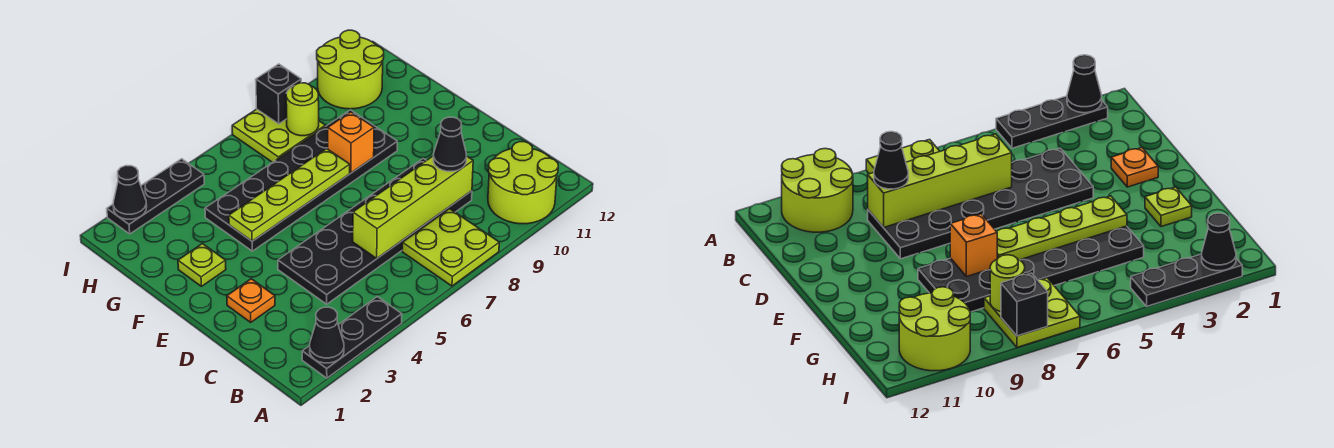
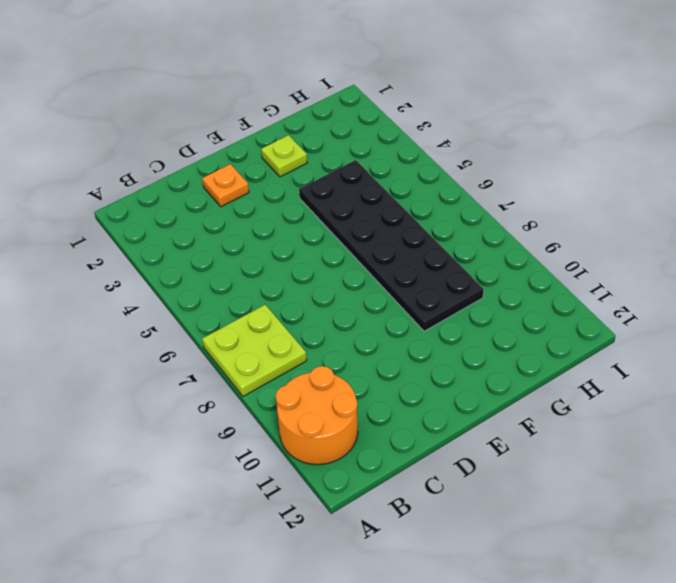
orange round brick A10:B11 level 1 -> lime round brick A10:B11 level 1
none -> black plate A2:A4 level 1
none -> black plate C4:D9 level 1
none -> lime plate H7:I8 level 1

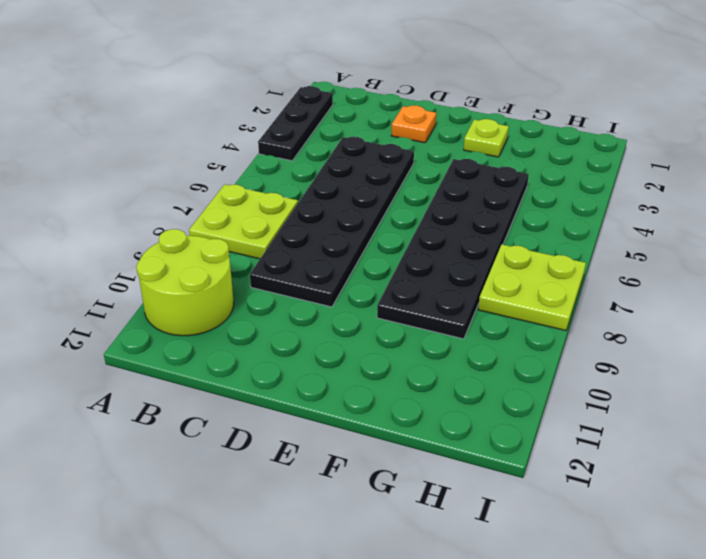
none -> lime round brick H10:I11 level 1
none -> black plate I2:I4 level 1
none -> black cone A2 level 2

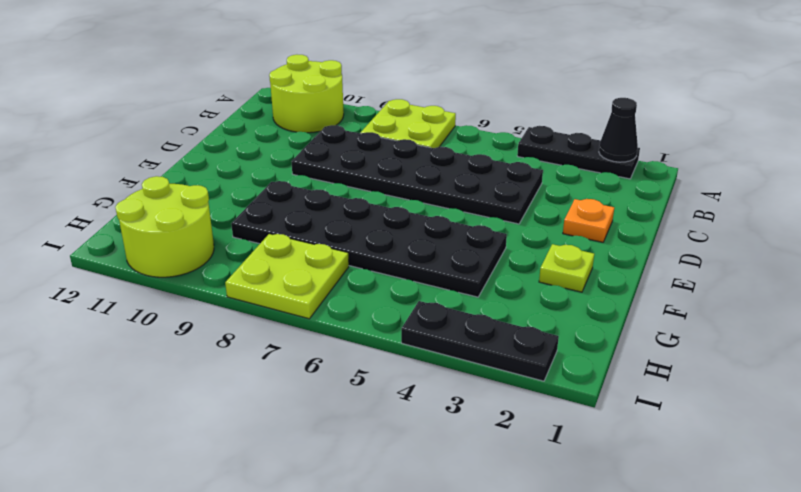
none -> lime brick C6:C9 level 2
none -> lime plate F4:F7 level 2
none -> orange brick F8 level 2

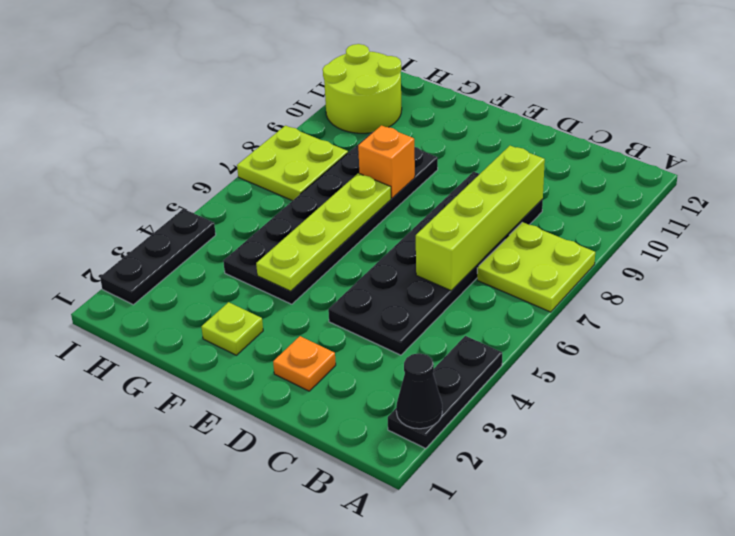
none -> lime round brick A10:B11 level 1
none -> lime round brick H8 level 2
none -> black cone I2 level 2

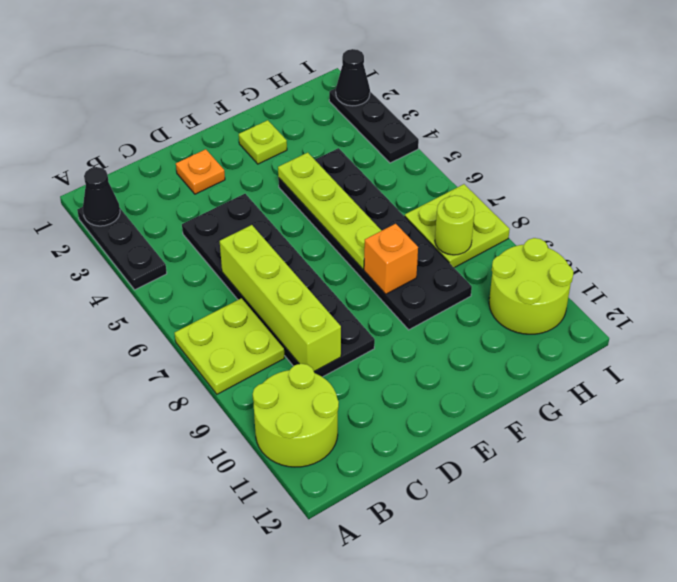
none -> black brick I8 level 2
none -> black cone C9 level 3

